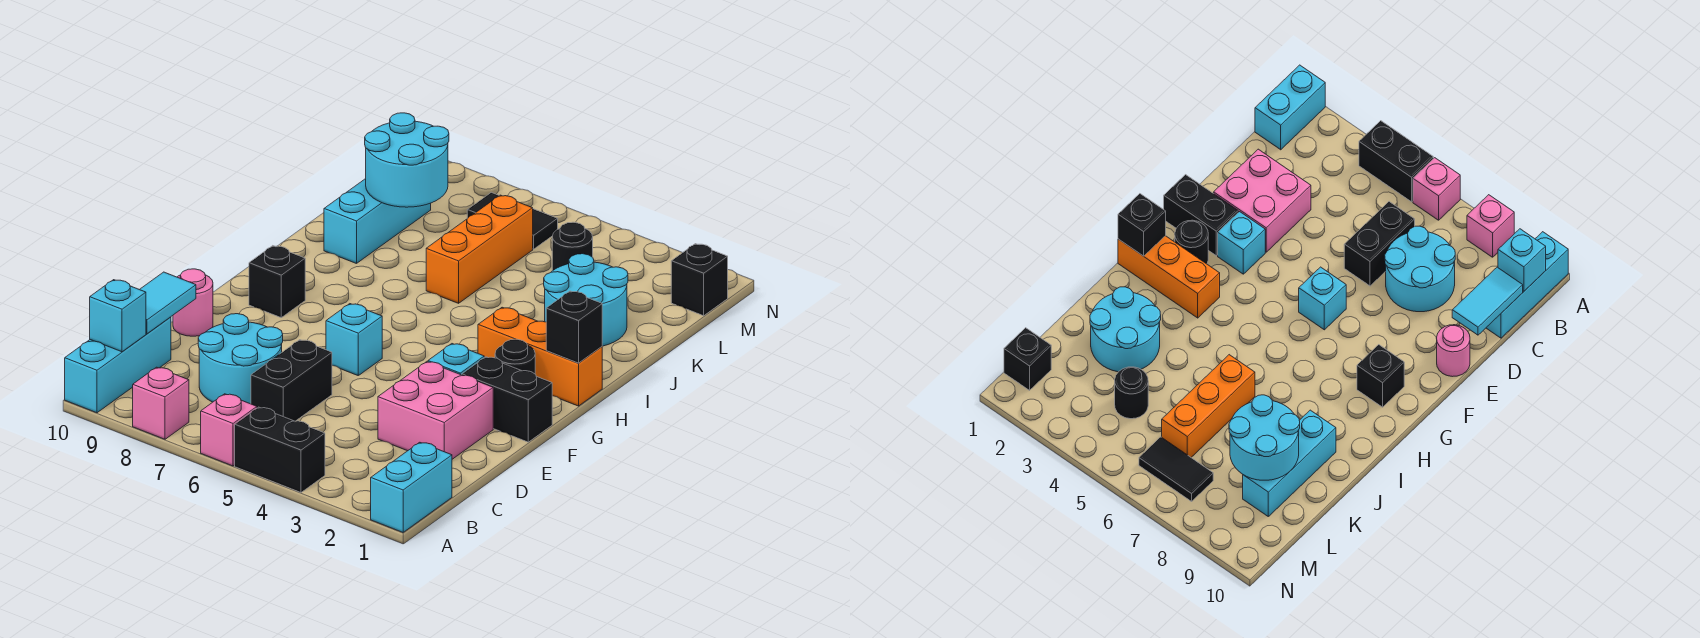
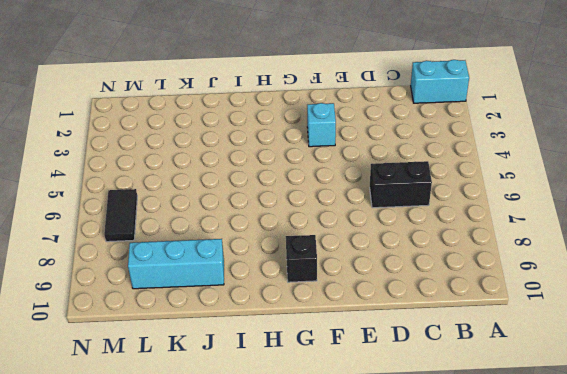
none -> black brick A4:A5 level 1
none -> pink brick A6 level 1
none -> pink brick A8 level 1

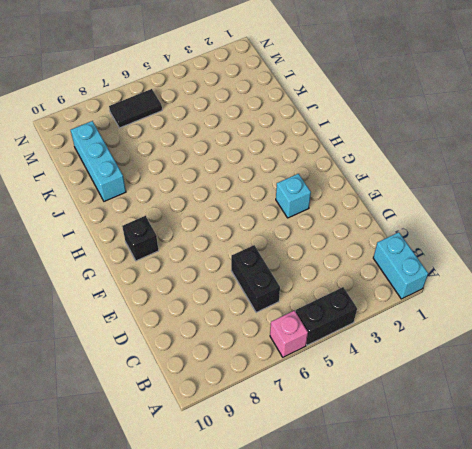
none -> pink brick A8 level 1
none -> cyan brick A10:C10 level 1
none -> cyan round brick C7:D8 level 1

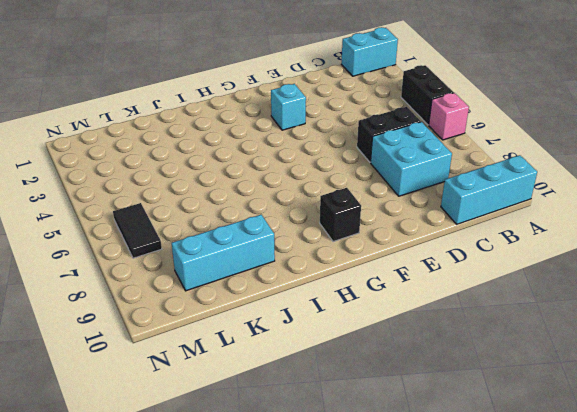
cyan brick C7:D8 level 1 -> cyan round brick C7:D8 level 1
none -> pink brick A8 level 1
none -> pink brick D2:E3 level 1
none -> pink round brick E10 level 1

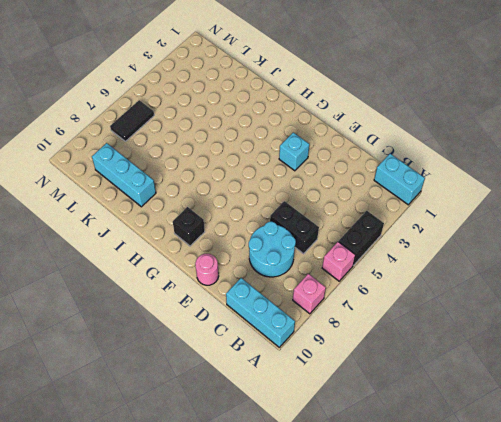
none -> pink brick D2:E3 level 1
none -> black brick F1:F2 level 1
none -> cyan brick F6 level 1

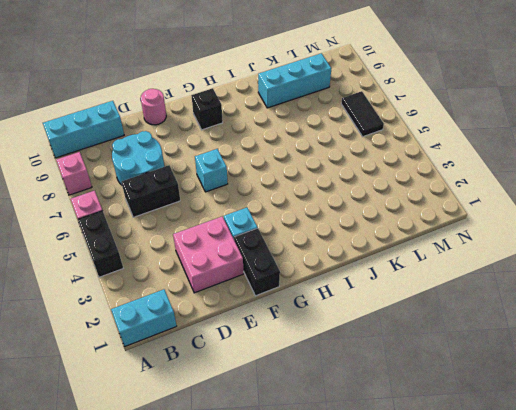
none -> black round brick G2 level 1
none -> orange brick H1:H3 level 1
none -> cyan round brick J2:K3 level 1

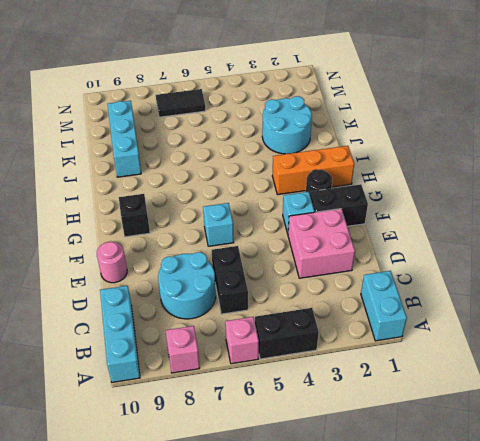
none -> orange brick J6:L6 level 1
none -> black round brick L4 level 1
none -> black brick M1 level 1

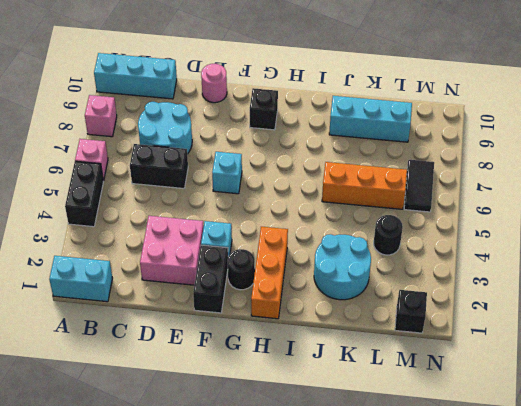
none -> cyan brick B10 level 2
none -> cyan tile C10:D10 level 2
none -> black brick H1 level 2

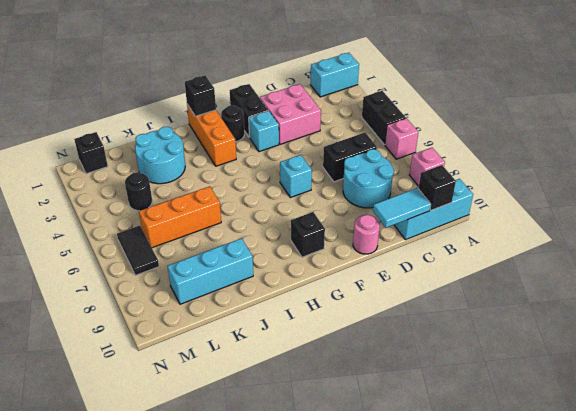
black brick B10 level 2 -> cyan brick B10 level 2
none -> cyan round brick K8:L9 level 2

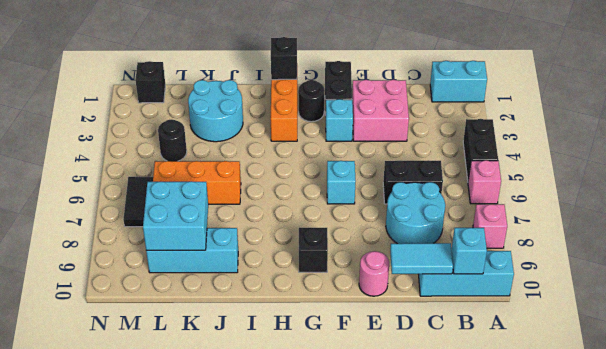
cyan brick K8:L9 level 2 -> cyan round brick K8:L9 level 2

